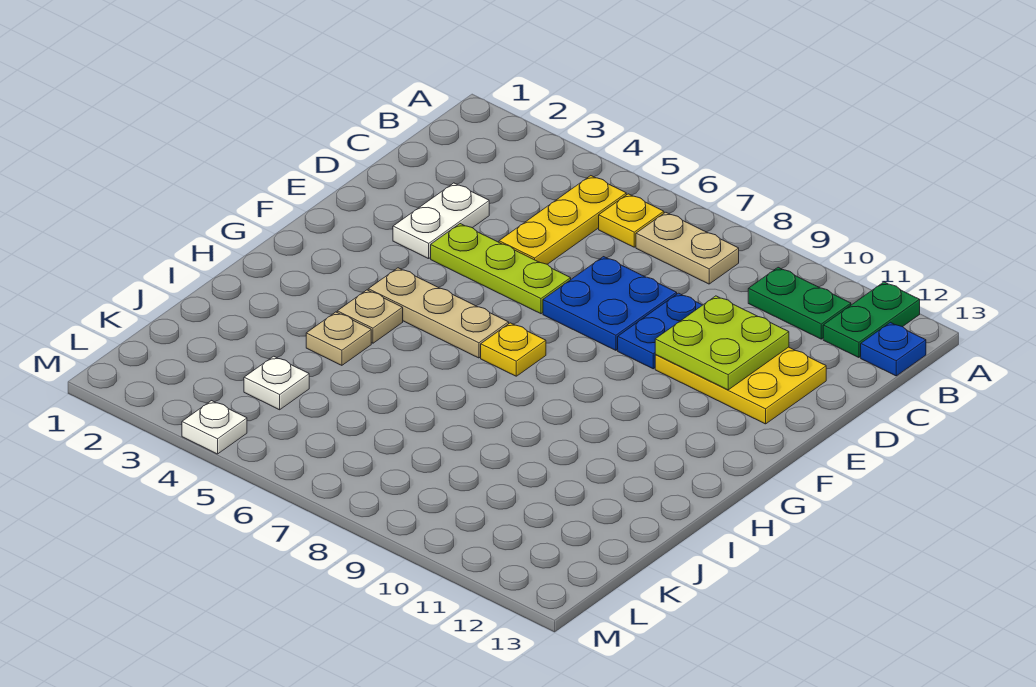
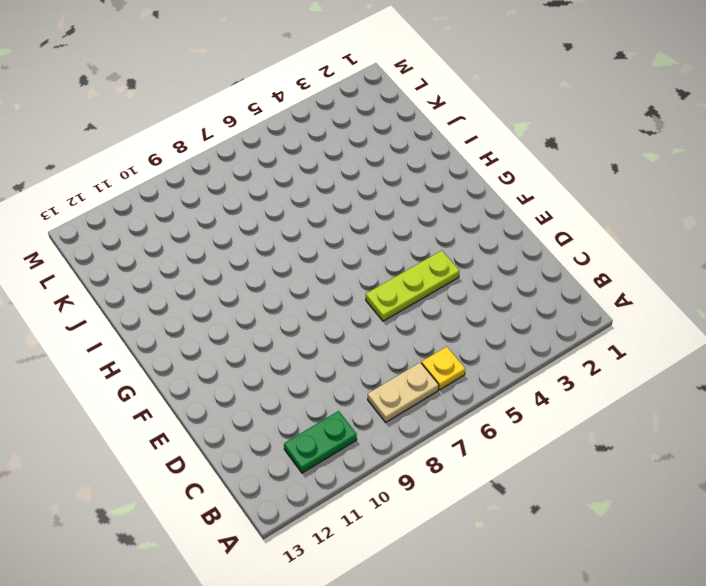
none -> green plate A12:B12 level 1
none -> yellow plate B5:D5 level 1
none -> blue plate B13 level 1

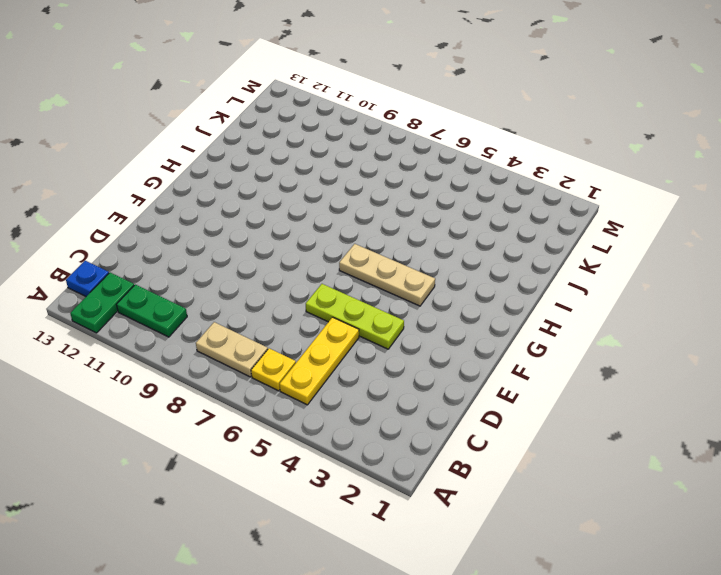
none -> white plate D3:E3 level 1
none -> blue plate D7:E8 level 1
none -> blue plate D9:E9 level 1

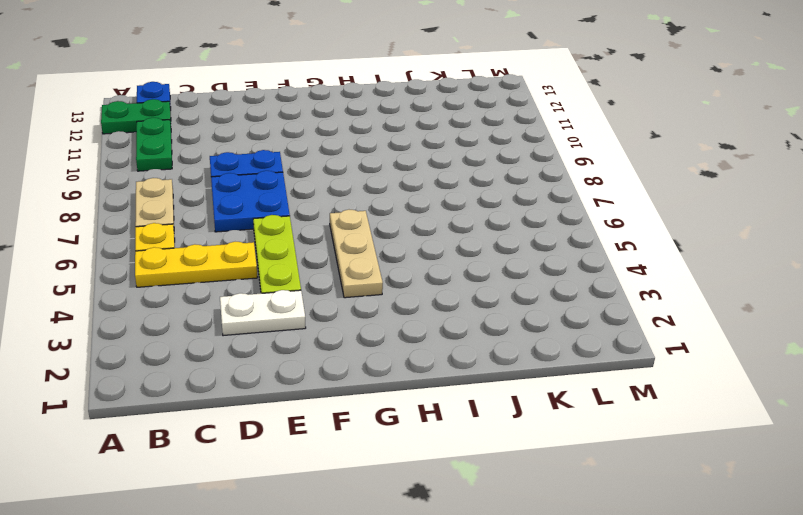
none -> yellow plate D10:E12 level 1
none -> yellow plate G7 level 1
none -> tan plate H4 level 1

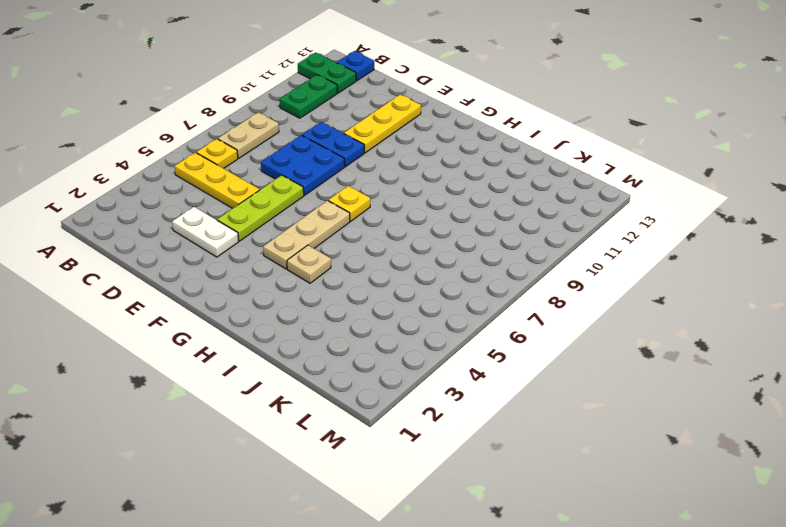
yellow plate E10:E12 level 1 -> yellow plate D10:E12 level 1
none -> tan plate I4 level 1
none -> white plate K4 level 1
none -> white plate M4 level 1

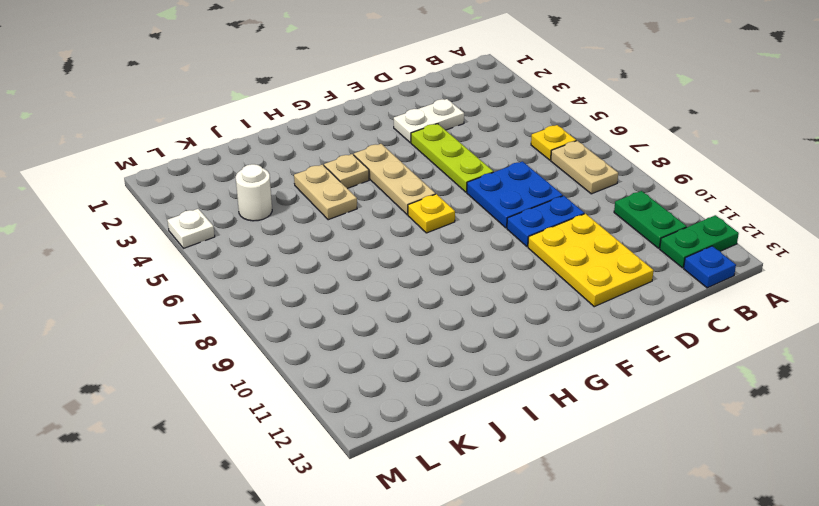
tan plate I4:I5 level 1 -> tan plate I4 level 1
white round brick K4 level 1 -> white plate K4 level 1
none -> yellow plate B5:D5 level 1
none -> lime plate D10:E11 level 2

